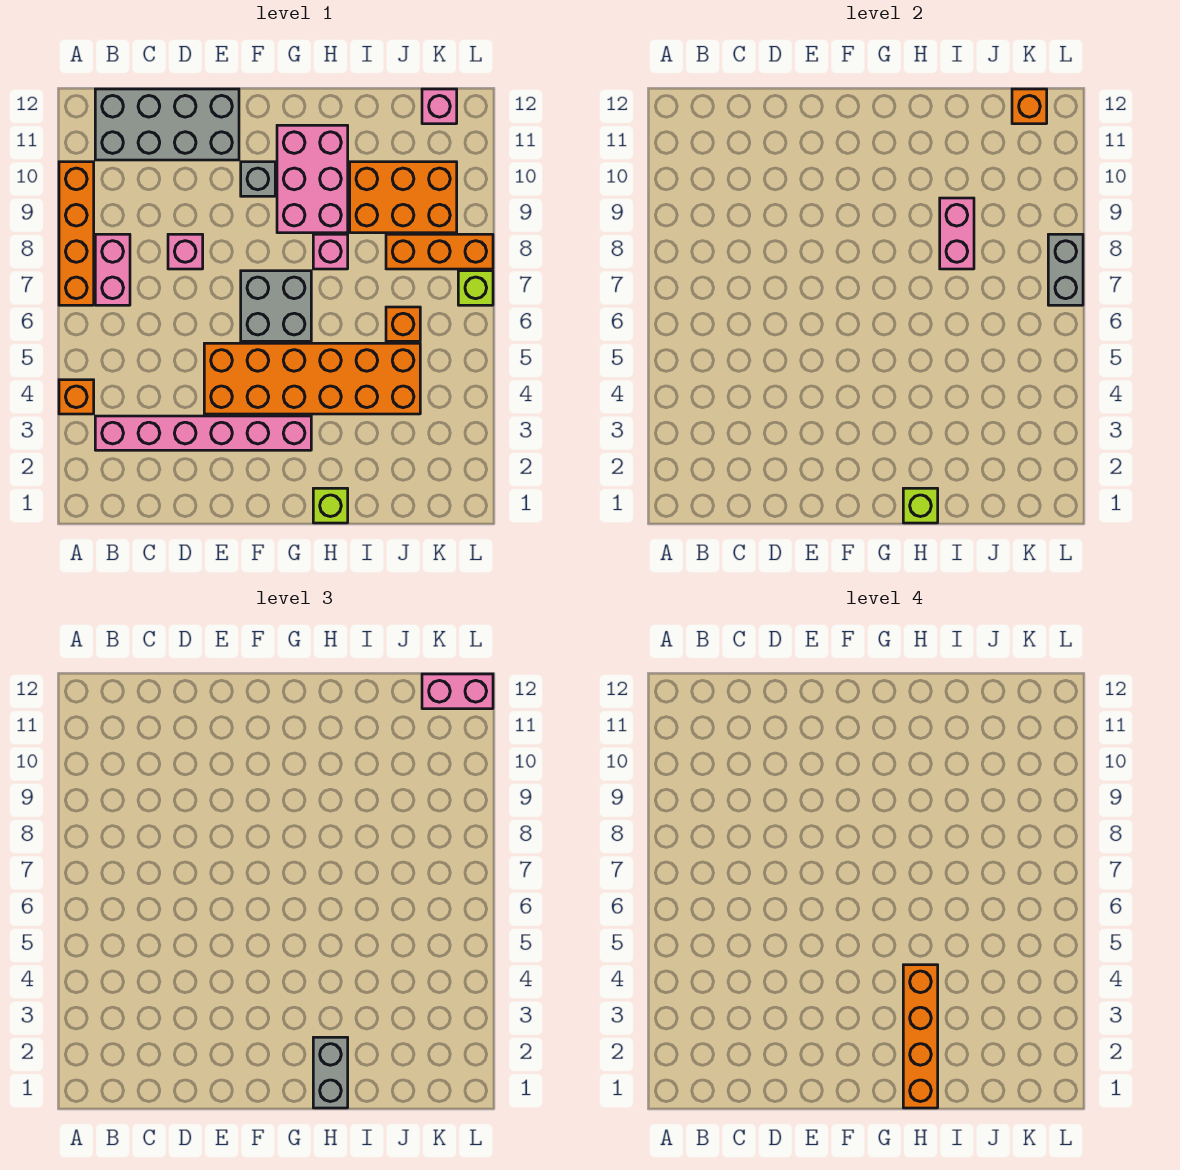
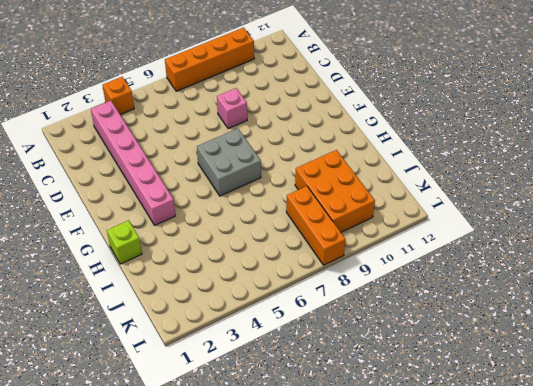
none -> pink brick B7:B8 level 1
none -> grey brick B11:E12 level 1
none -> orange brick E4:J5 level 1

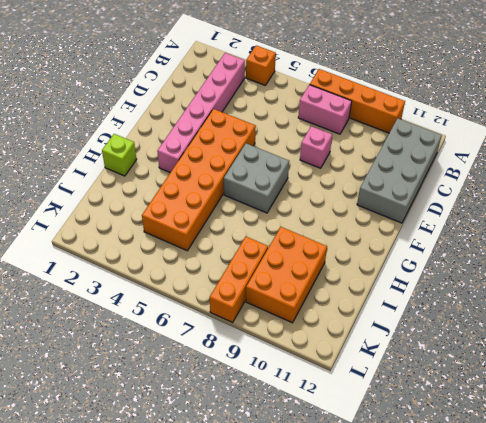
none -> grey brick F10 level 1
none -> pink brick G9:H11 level 1
none -> pink brick H8 level 1

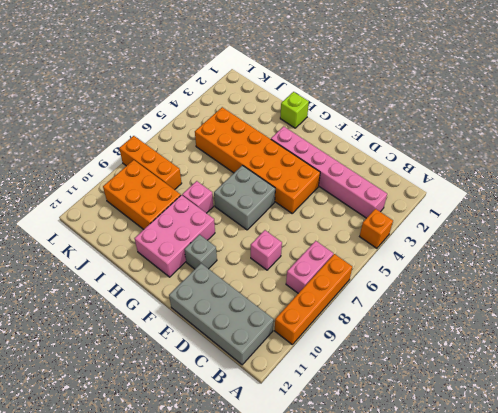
none -> orange brick J6 level 1
none -> pink brick K12 level 1
none -> lime brick L7 level 1

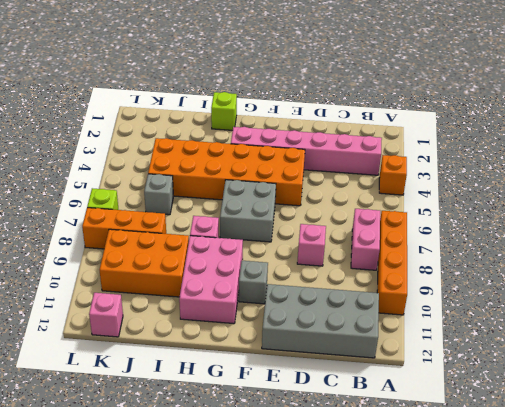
grey brick J6 level 1 -> orange brick J6 level 1
none -> lime brick H1 level 2
none -> pink brick I8:I9 level 2
none -> orange brick K12 level 2

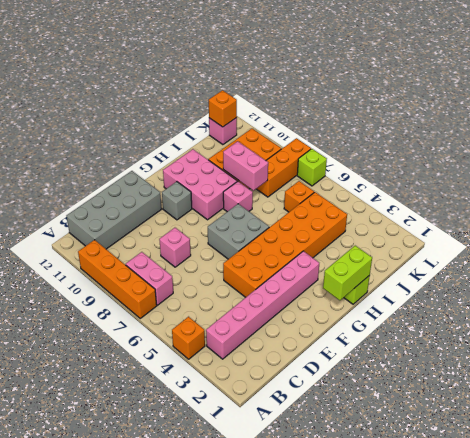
lime brick G1:H1 level 2 -> lime brick H1 level 2
none -> grey brick L7:L8 level 2
none -> grey brick H1:H2 level 3
none -> pink brick K12:L12 level 3

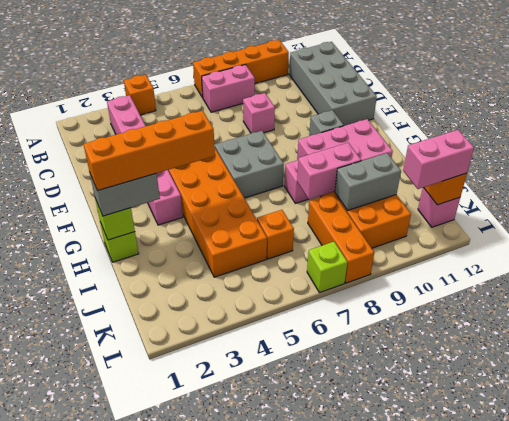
grey brick J9:J10 level 2 -> grey brick L7:L8 level 2
pink brick K11:K12 level 3 -> pink brick K12:L12 level 3

